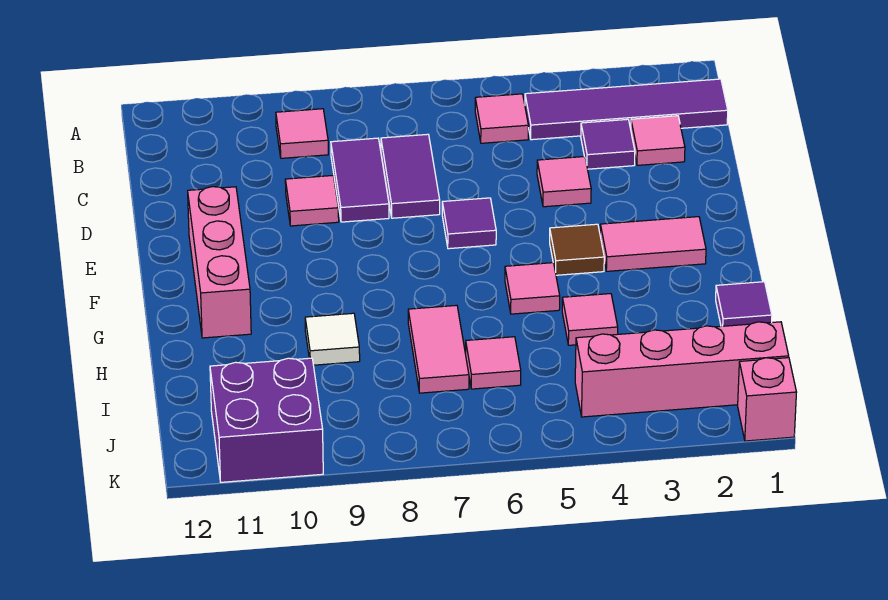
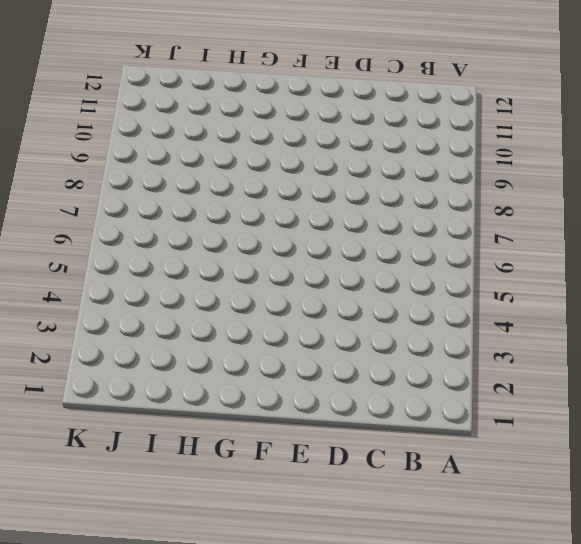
none -> purple tile B1:B4 level 1
none -> pink tile B5 level 1
none -> pink tile B9 level 1

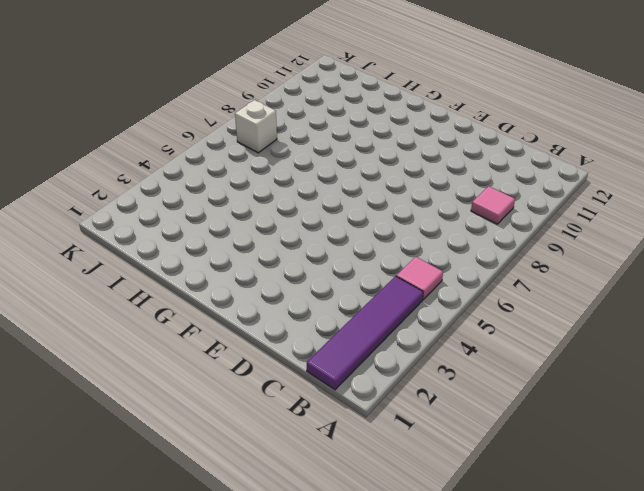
white brick J7 level 1 -> none
none -> pink tile C2 level 1
none -> purple tile C3 level 1
none -> purple tile C7:D7 level 1

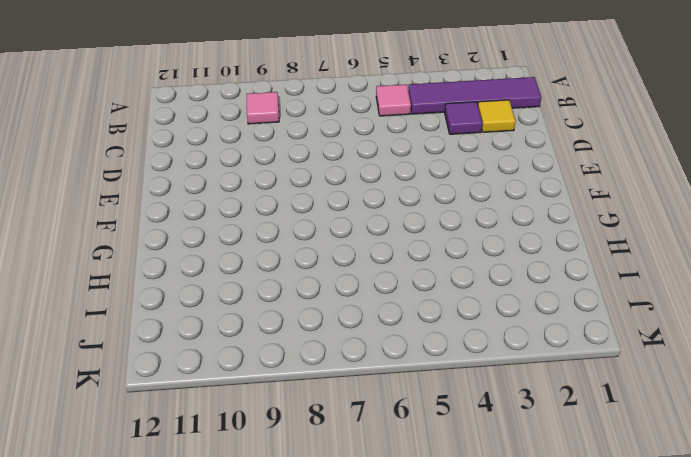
yellow tile C2 level 1 -> pink tile C2 level 1
none -> purple tile C7:D7 level 1
none -> purple tile C8:D8 level 1
none -> pink tile D4 level 1

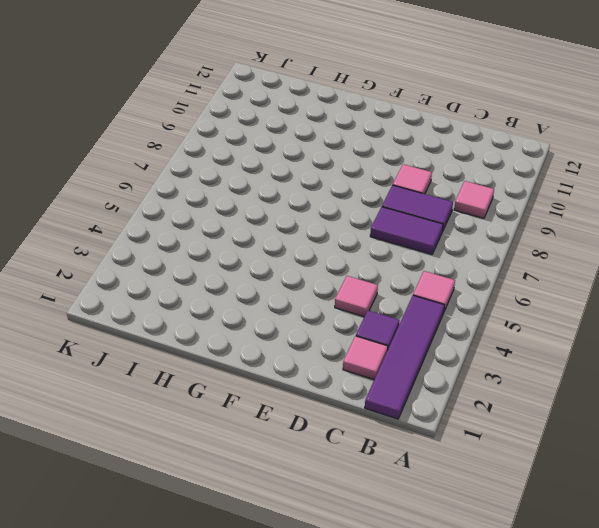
none -> purple tile E6 level 1
none -> pink brick E11:G11 level 1
none -> pink tile F2:F3 level 1

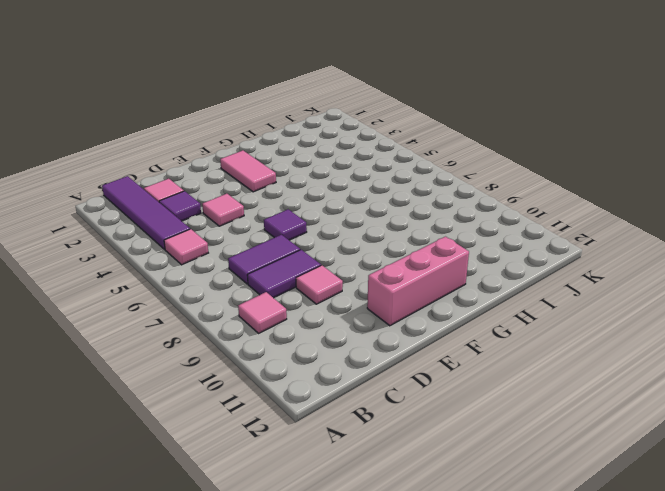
none -> brown tile F4 level 1
none -> pink tile G5 level 1
none -> purple tile H1 level 1

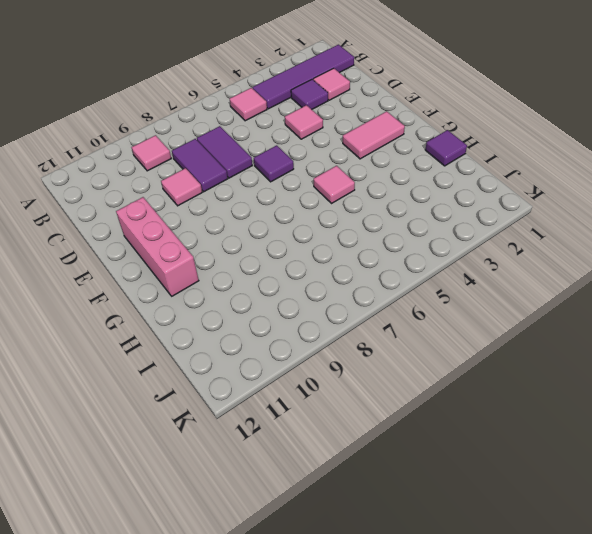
none -> brown tile F4 level 1
none -> pink tile H4 level 1
none -> pink tile H7:I7 level 1

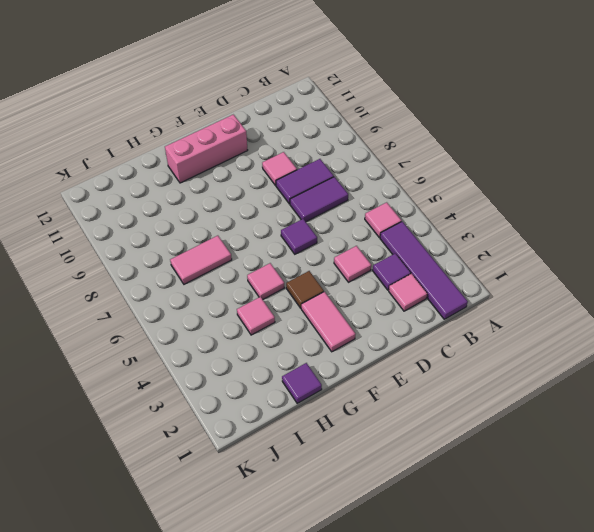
none -> pink tile B9 level 1
none -> white tile H9 level 1
none -> pink tile I6 level 1

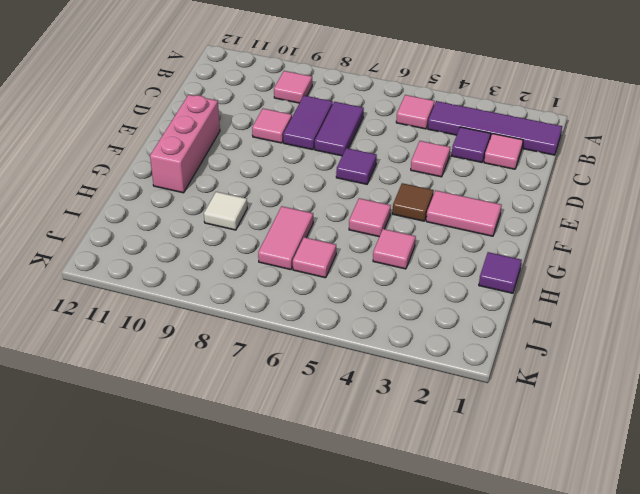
none -> pink brick J1:J4 level 1
none -> purple brick J10:K11 level 1
none -> pink brick K1 level 1

